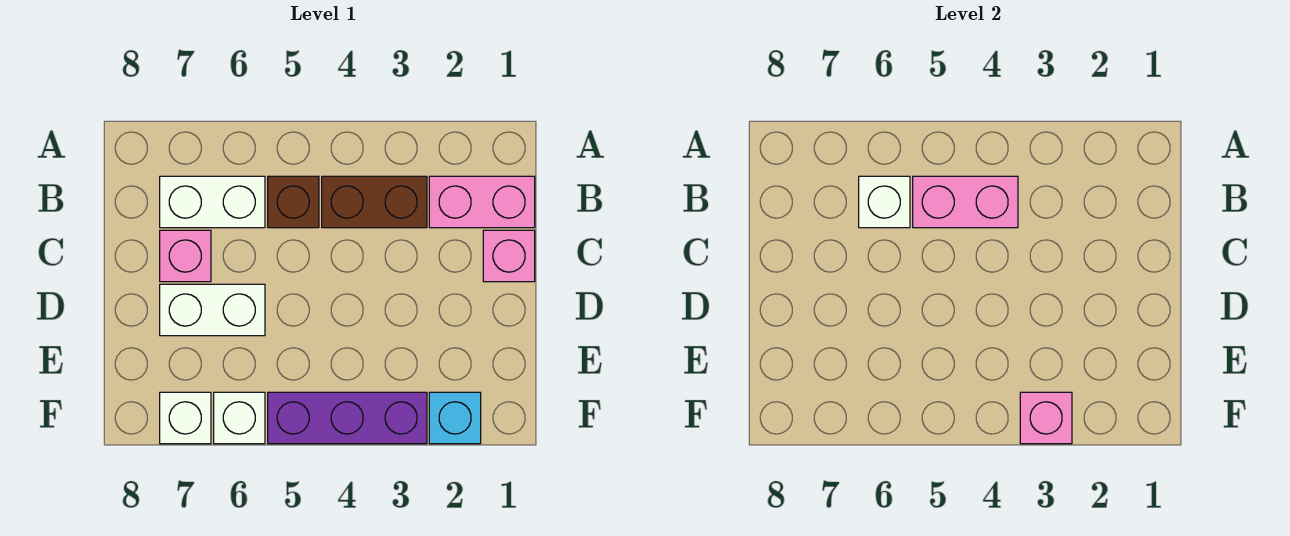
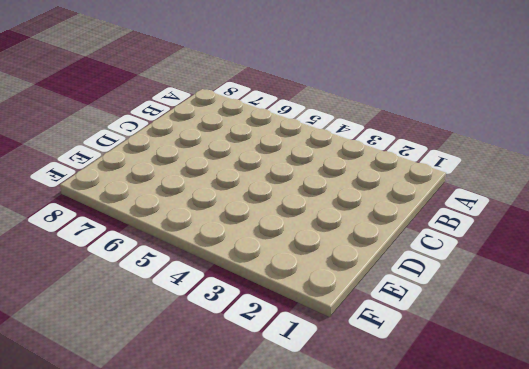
none -> pink brick B1:B2 level 1
none -> brown brick B3:B4 level 1
none -> brown brick B5 level 1

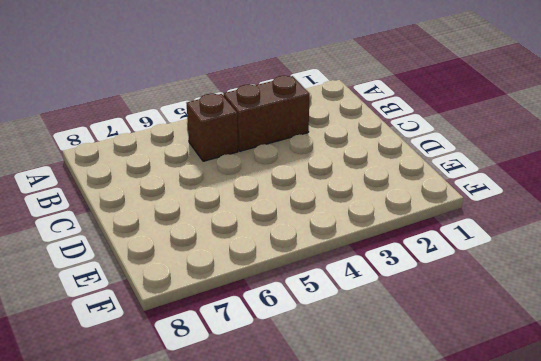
none -> pink brick B1:B2 level 1
none -> white brick B6:B7 level 1
none -> pink brick C1 level 1

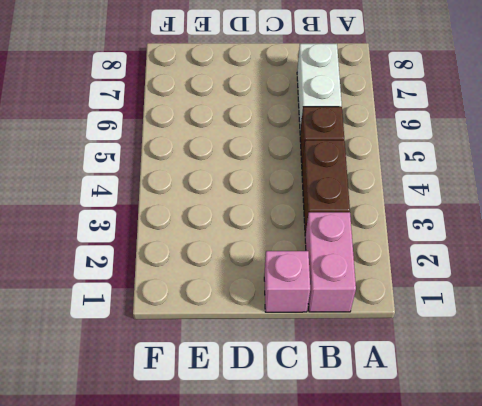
none -> pink brick C7 level 1
none -> white brick D6:D7 level 1
none -> cyan brick F2 level 1

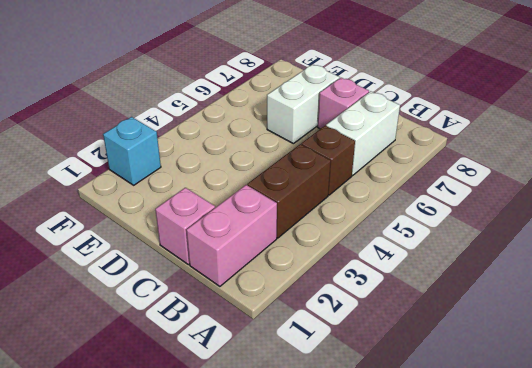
none -> purple brick F3:F5 level 1
none -> white brick F6 level 1
none -> white brick F7 level 1

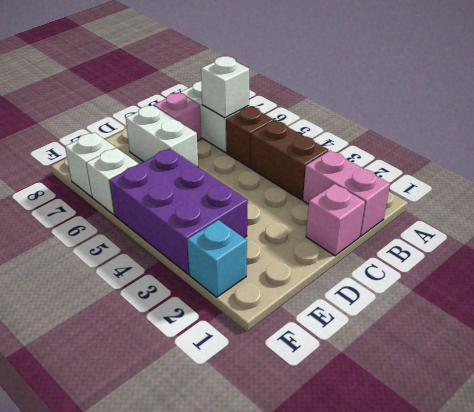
purple brick E3:F5 level 1 -> purple brick F3:F5 level 1
none -> pink brick B4:B5 level 2
none -> pink brick F3 level 2

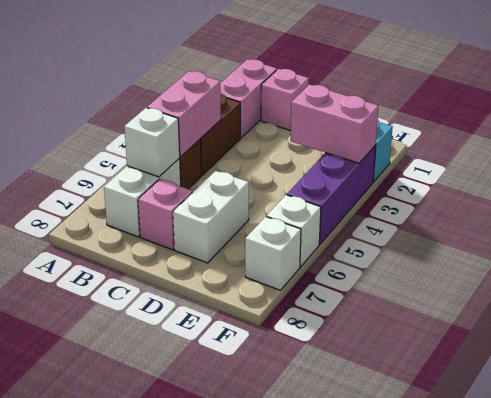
pink brick E3:F3 level 2 -> pink brick F3 level 2

